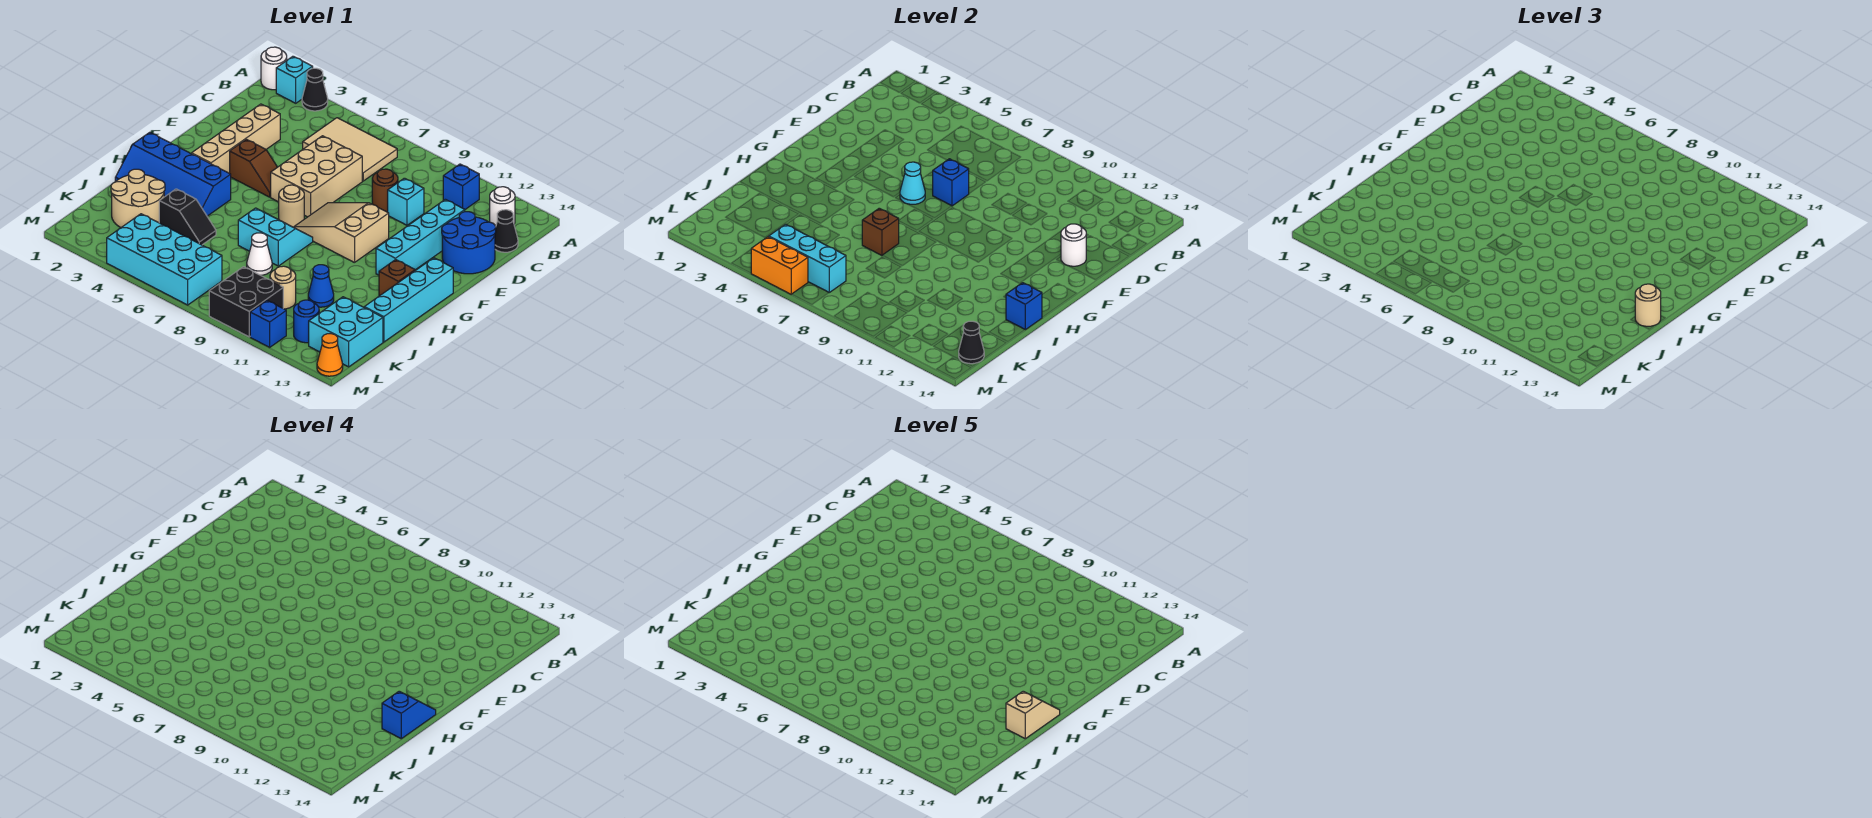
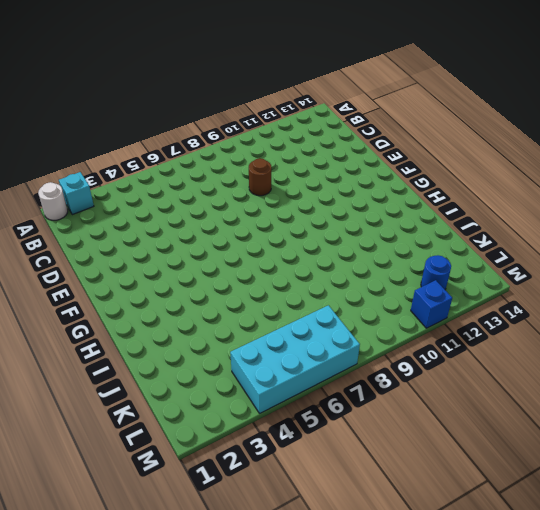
none -> black cone A3 level 1
none -> tan tile B5:C7 level 1
none -> blue brick B11 level 1
none -> white round brick B13 level 1

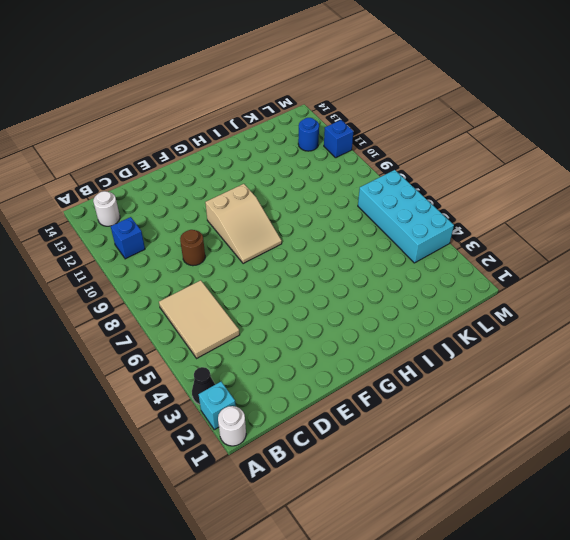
none -> black cone C14 level 1
none -> tan brick D3:G3 level 1
none -> tan brick D6:F7 level 1
none -> cyan brick D10 level 1

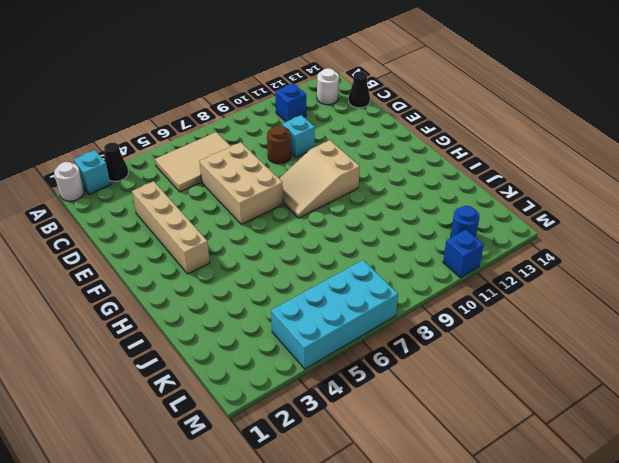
none -> cyan brick D12:G12 level 1
none -> blue round brick D13:E14 level 1
none -> brown slope F4:F5 level 1 top 4
none -> tan round brick G7 level 1

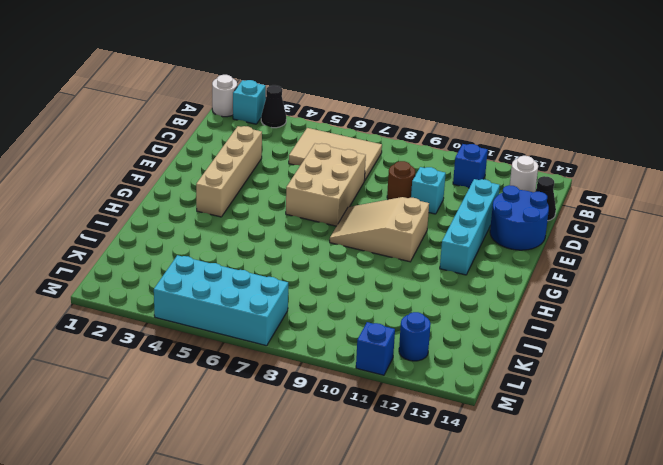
none -> brown slope F4:F5 level 1 top 4
none -> tan round brick G7 level 1
none -> cyan brick G14:J14 level 1
none -> blue slope H1:I4 level 1 top H

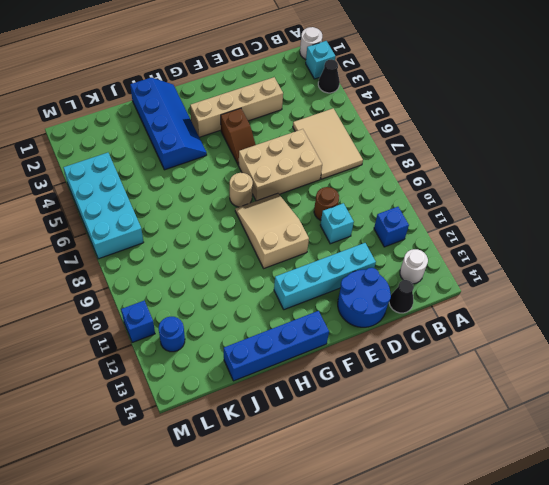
blue brick G14:J14 level 1 -> cyan brick G14:J14 level 1
blue slope H1:I4 level 1 top I -> blue slope H1:I4 level 1 top H
none -> cyan slope H7:I8 level 1 top I
none -> brown brick H13 level 1
none -> tan round brick J2:K3 level 1
none -> black slope J4:J5 level 1 top 4

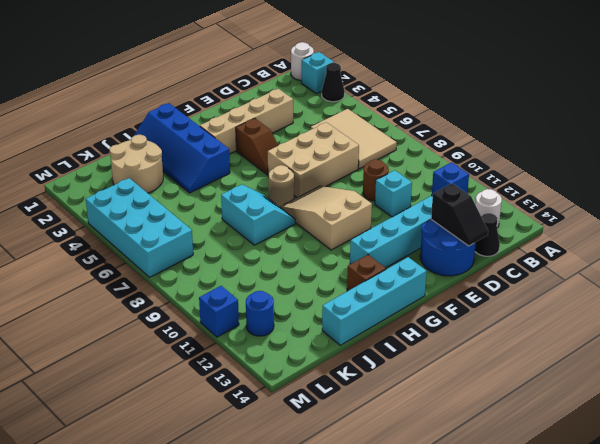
black slope D13:D14 level 2 top 13 -> black slope J4:J5 level 1 top 4
none -> white cone J8 level 1
none -> blue cone J11 level 1
none -> tan round brick K10 level 1
none -> cyan brick K13:L14 level 1

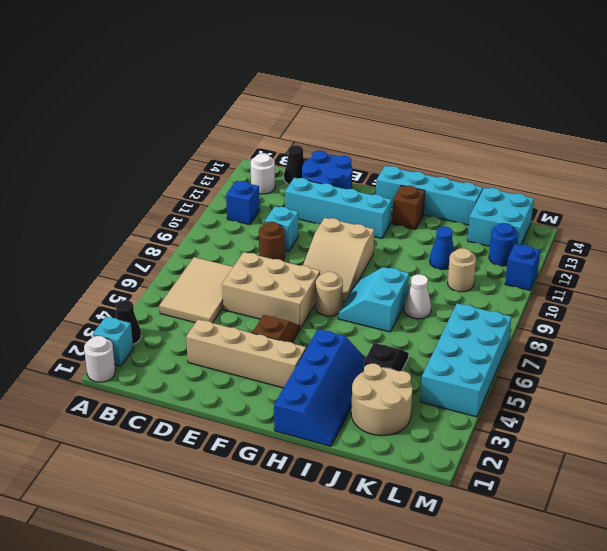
none -> black brick L9:M10 level 1
none -> orange cone M14 level 1
none -> blue brick E7 level 2
none -> white round brick E13 level 2

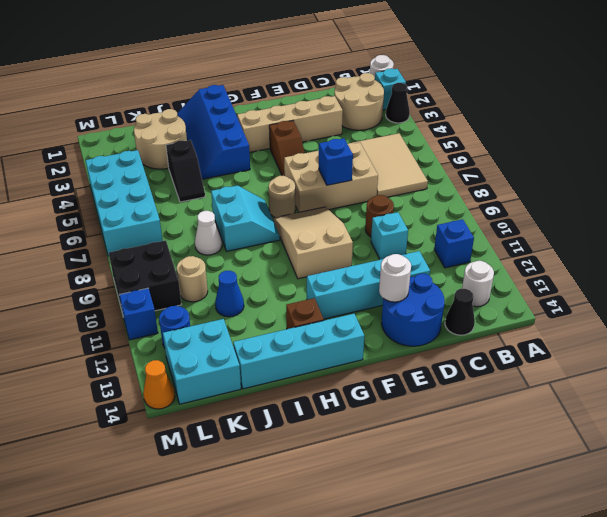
tan round brick B2:C3 level 1 -> none
none -> cyan cone F6 level 2
none -> brown brick I7 level 2
none -> blue brick I14 level 2
none -> cyan brick L5:L7 level 2

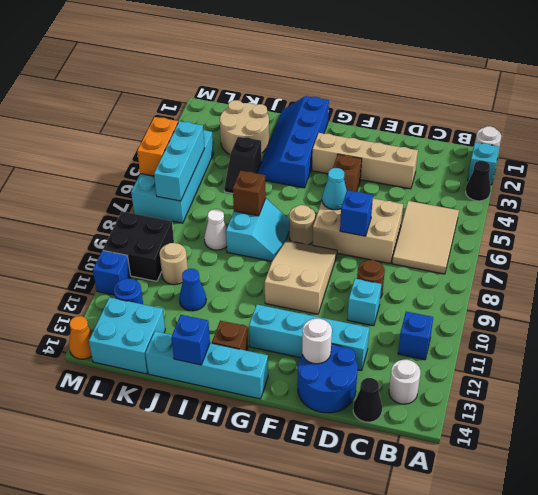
none -> black cone L14 level 2
none -> tan round brick I14 level 3
none -> blue slope H14:I14 level 4 top I
none -> tan slope H14:I14 level 5 top I

